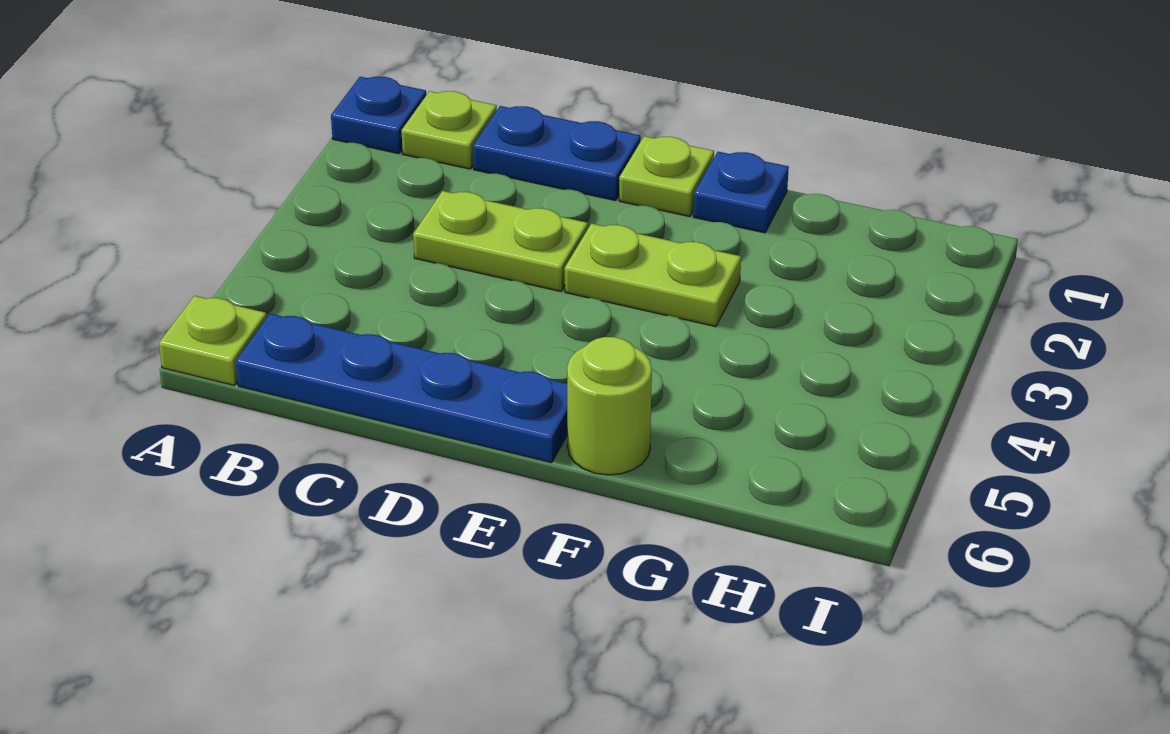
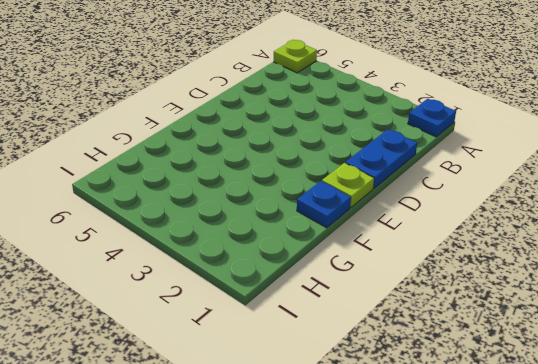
none -> lime plate B1 level 1
none -> blue plate B6:E6 level 1

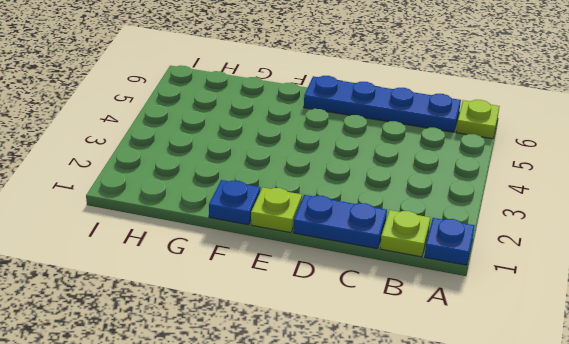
none -> lime plate C3:D3 level 1
none -> lime plate E3:F3 level 1

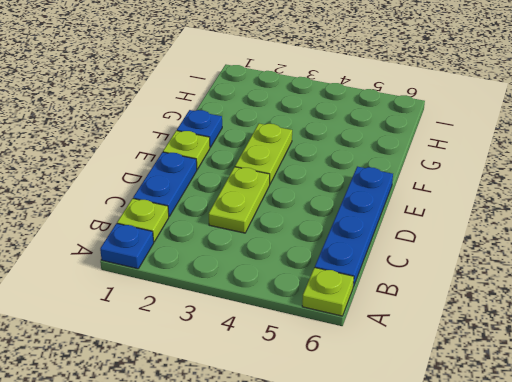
none -> lime round brick F6 level 1

